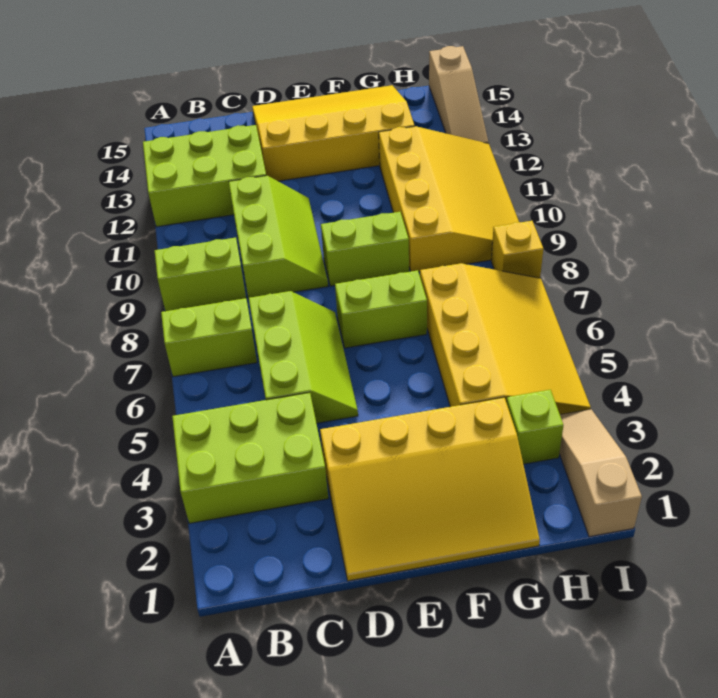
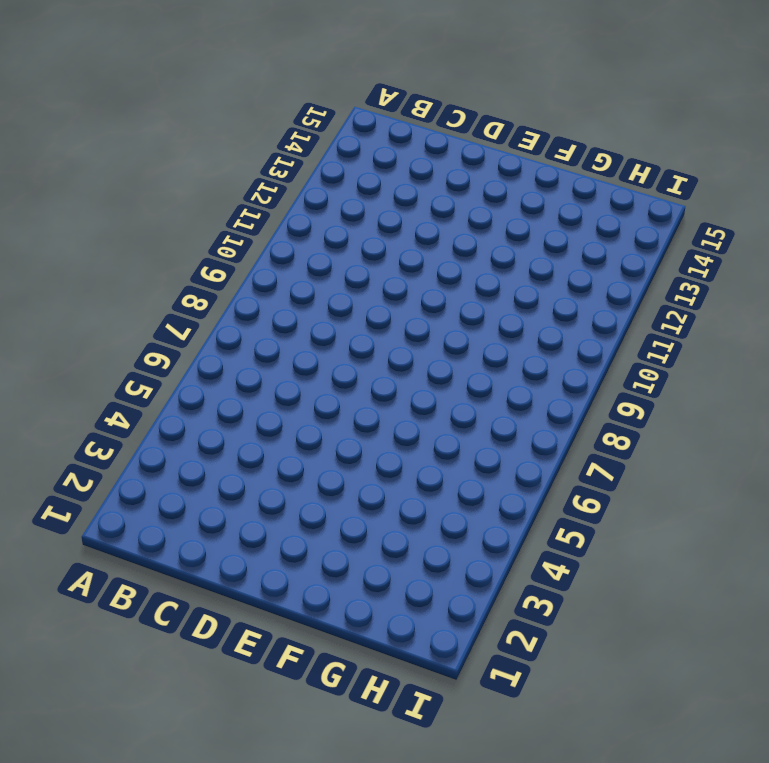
none -> lime brick A3:C4 level 1
none -> lime brick A7:B7 level 1
none -> lime brick A9:B9 level 1

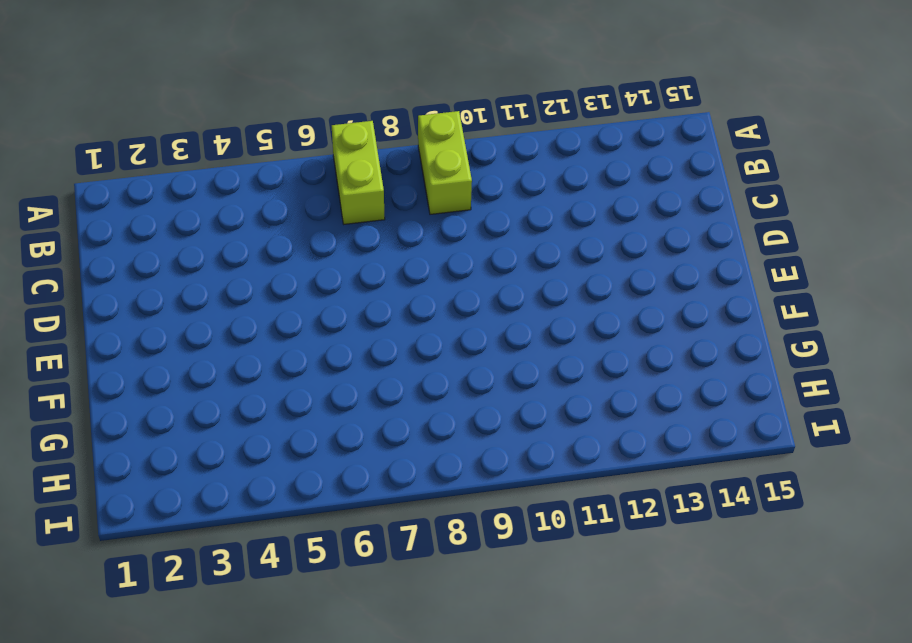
none -> lime brick A3:C4 level 1
none -> lime brick A12:C13 level 1
none -> lime slope C5:D7 level 1 top C

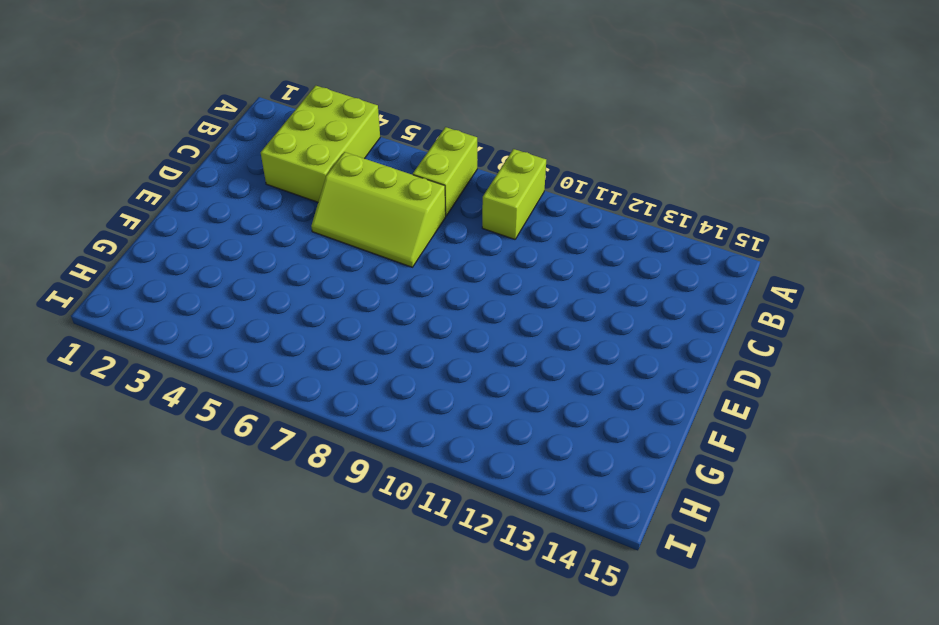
none -> lime brick A12:C13 level 1
none -> lime slope C9:D11 level 1 top C
none -> yellow slope D1:G3 level 1 top 3

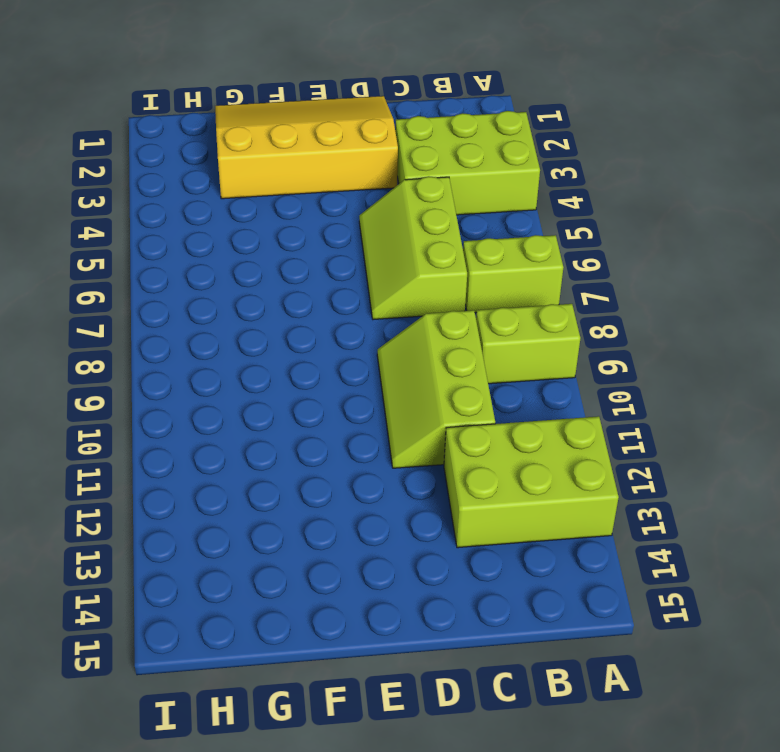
none -> yellow slope D13:G15 level 1 top 13
none -> lime brick E7:F7 level 1
none -> lime brick E9:F9 level 1

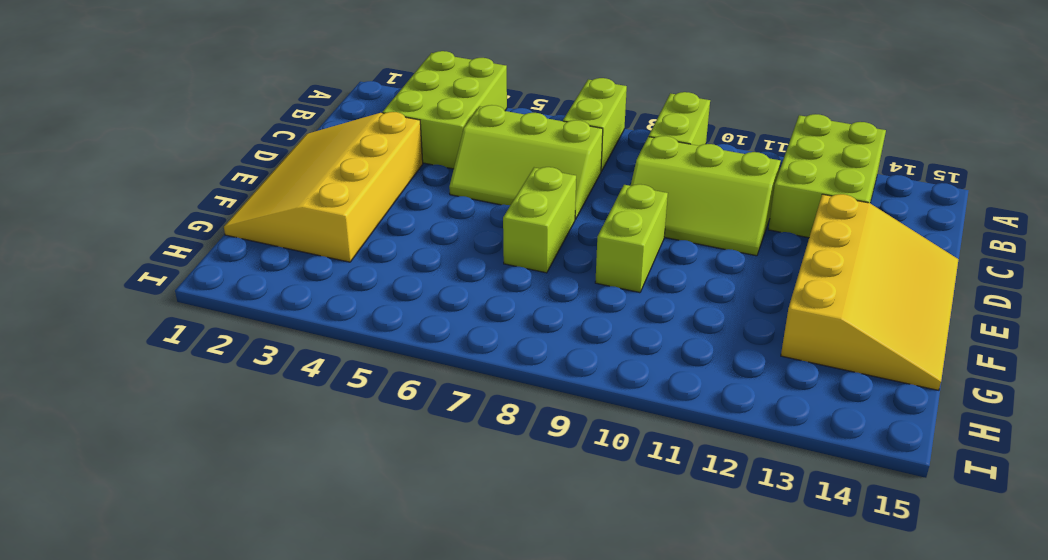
none -> yellow slope G4:I7 level 1 top G
none -> yellow slope G9:I12 level 1 top G
none -> lime brick H3 level 1

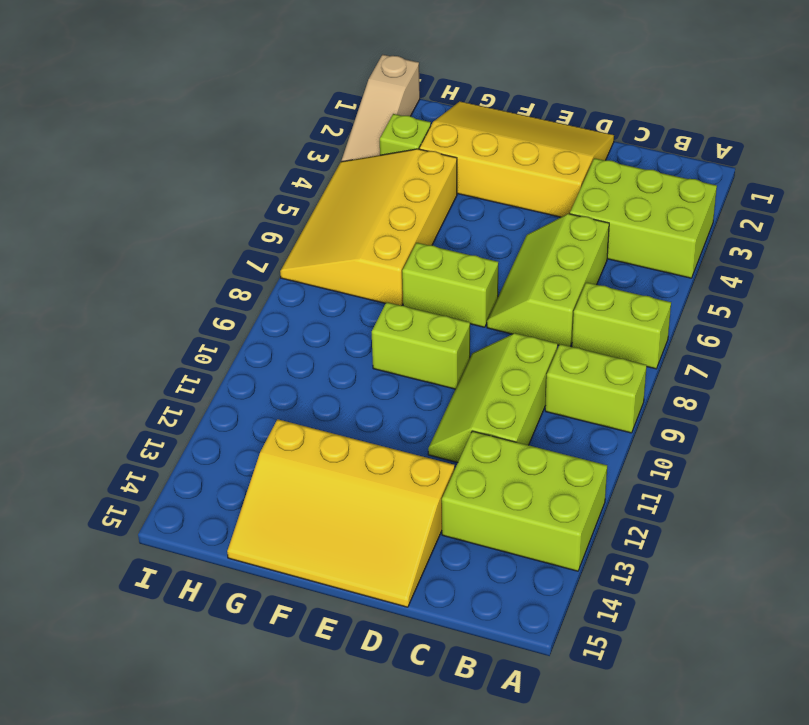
none -> yellow slope G9:I12 level 1 top G
none -> yellow brick I8 level 1
none -> tan slope I13:I15 level 1 top 15

